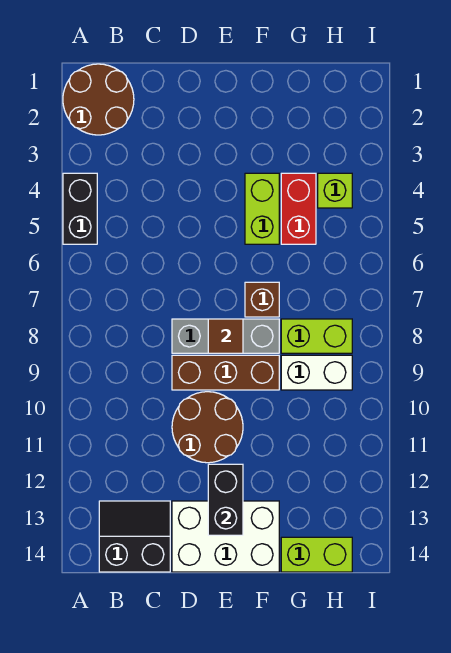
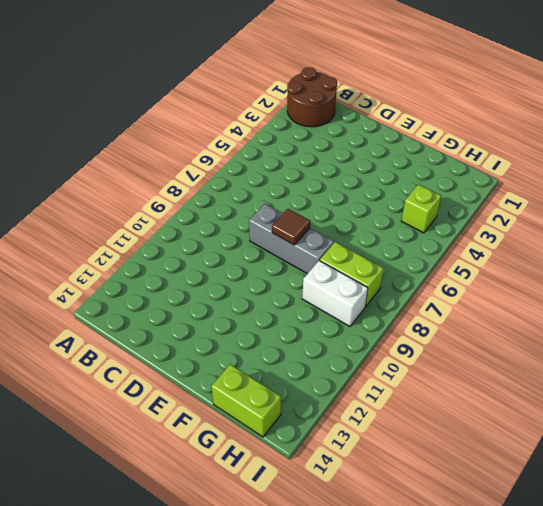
none -> black brick A4:A5 level 1
none -> black slope B13:C14 level 1 top 14
none -> brown brick D9:F9 level 1

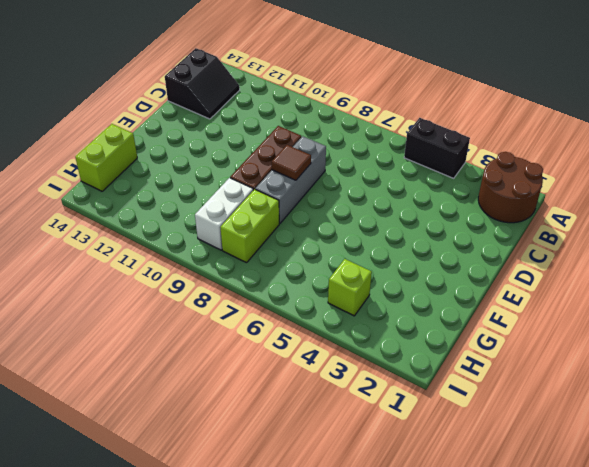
none -> brown round brick D10:E11 level 1
none -> white brick D13:F14 level 1
none -> lime brick F4:F5 level 1

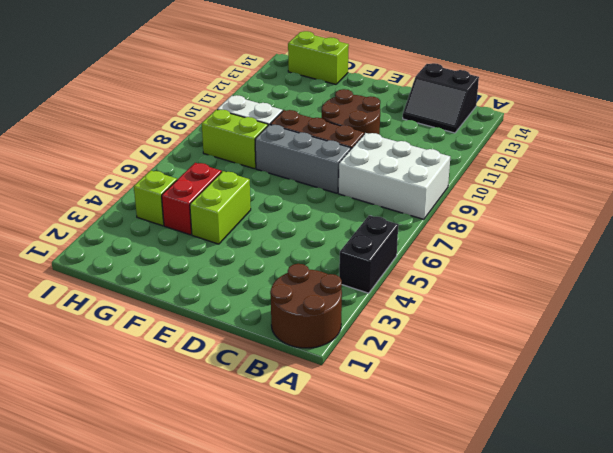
white brick A8:C9 level 1 -> white brick D13:F14 level 1
none -> brown brick F7 level 1
none -> brown tile E8 level 2
none -> black brick E12:E13 level 2

